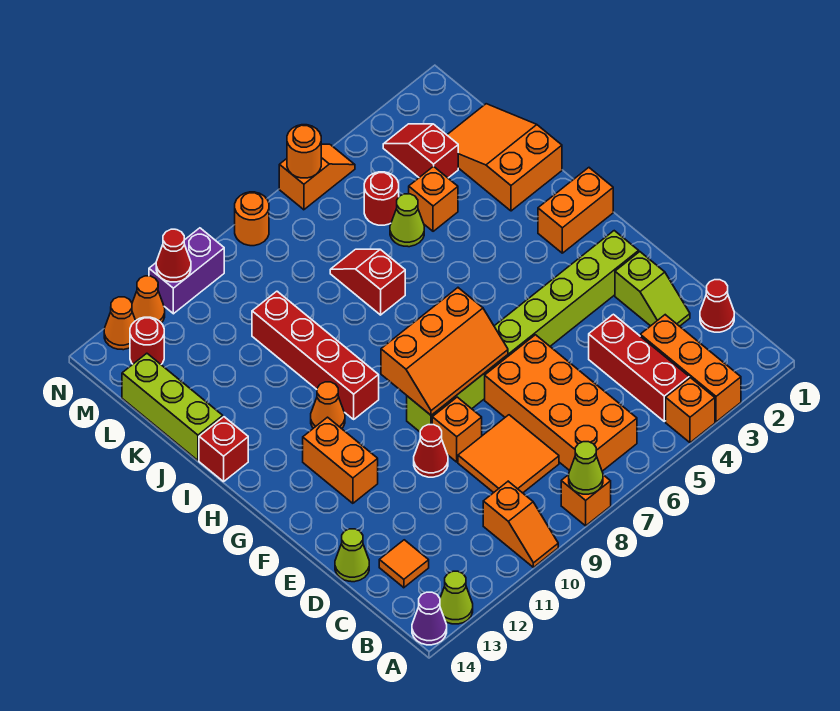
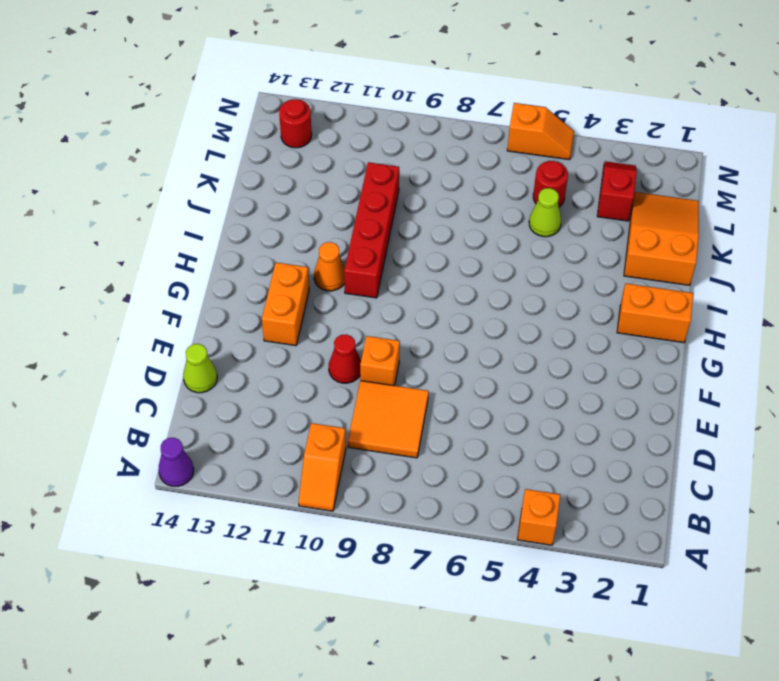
none -> orange brick A3:C3 level 1
none -> orange brick A8 level 1
none -> lime cone A13 level 1
none -> red brick B4:D4 level 1

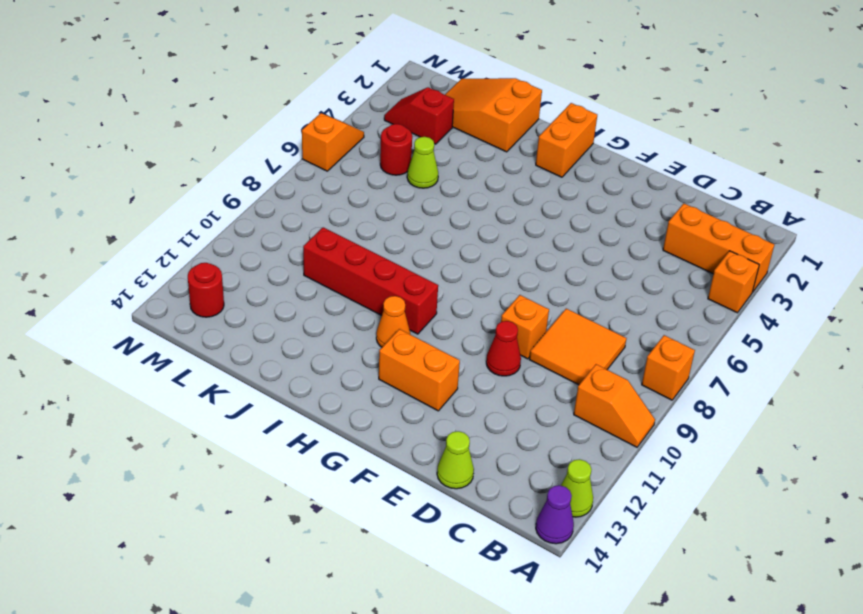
none -> red brick B4:D4 level 1
none -> orange brick B6:E7 level 1
none -> red cone C1 level 1
none -> orange tile C13 level 1

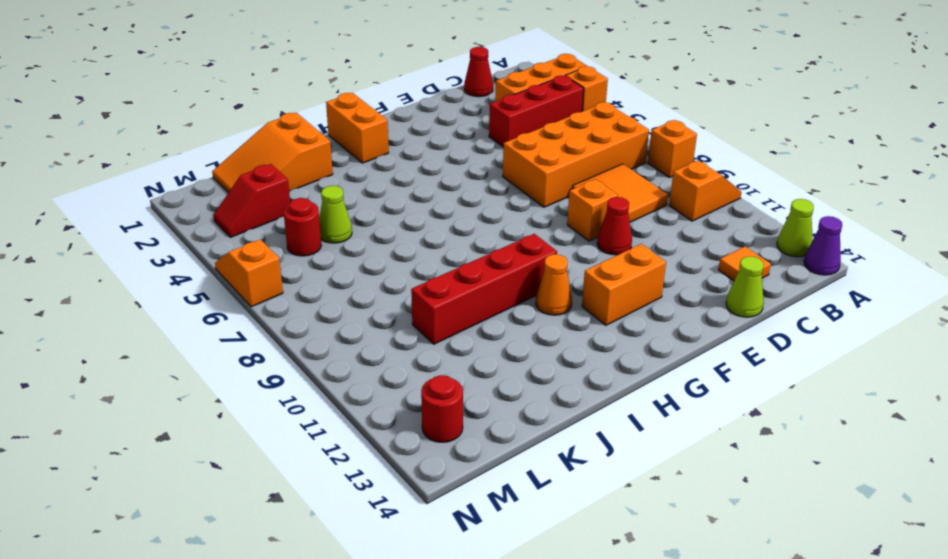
none -> lime slope D2:E2 level 1 top E
none -> lime brick F2:F9 level 1
none -> red brick I14 level 1
none -> red slope J7:K7 level 1 top J

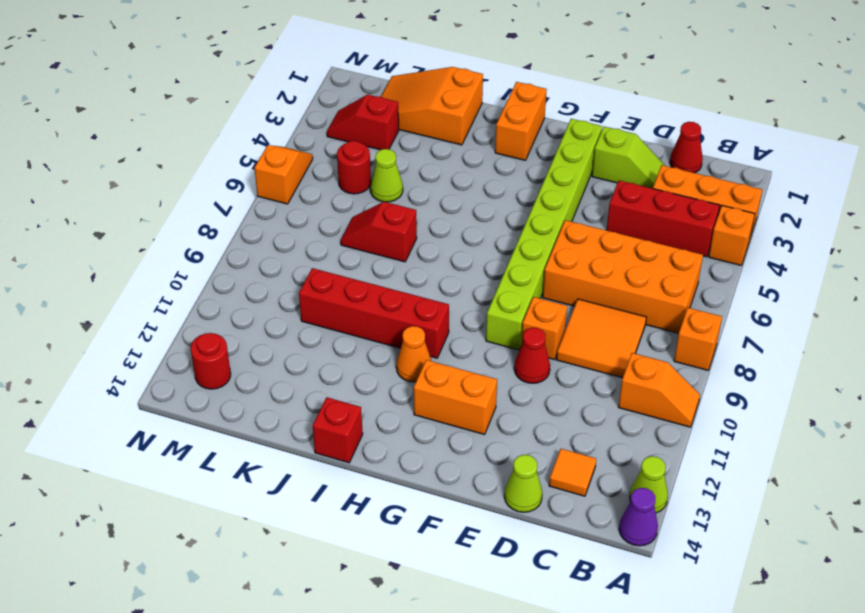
none -> lime brick J14:L14 level 1
none -> orange brick K4 level 1
none -> orange round brick N8 level 1
none -> purple brick N10:N11 level 1

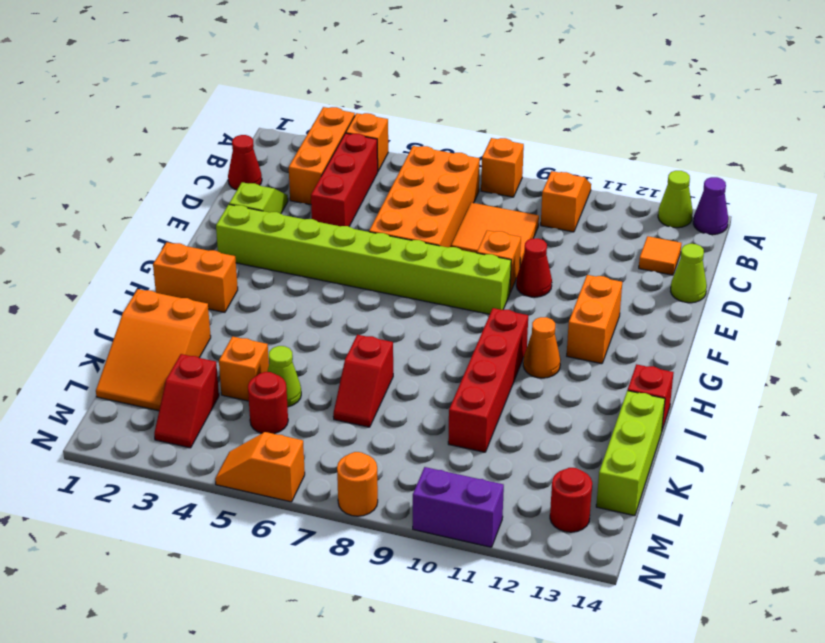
none -> orange cone N12 level 1
none -> orange cone N13 level 1
none -> lime cone A8 level 2
none -> orange slope F7:G9 level 2 top G

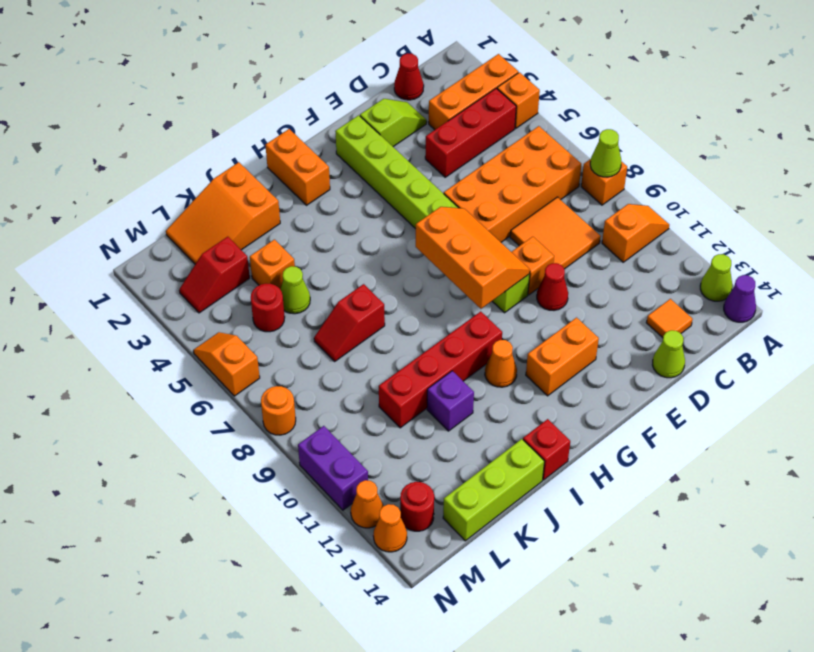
purple brick J11 level 1 -> none
none -> orange round brick N6 level 2
none -> red cone N11 level 2

